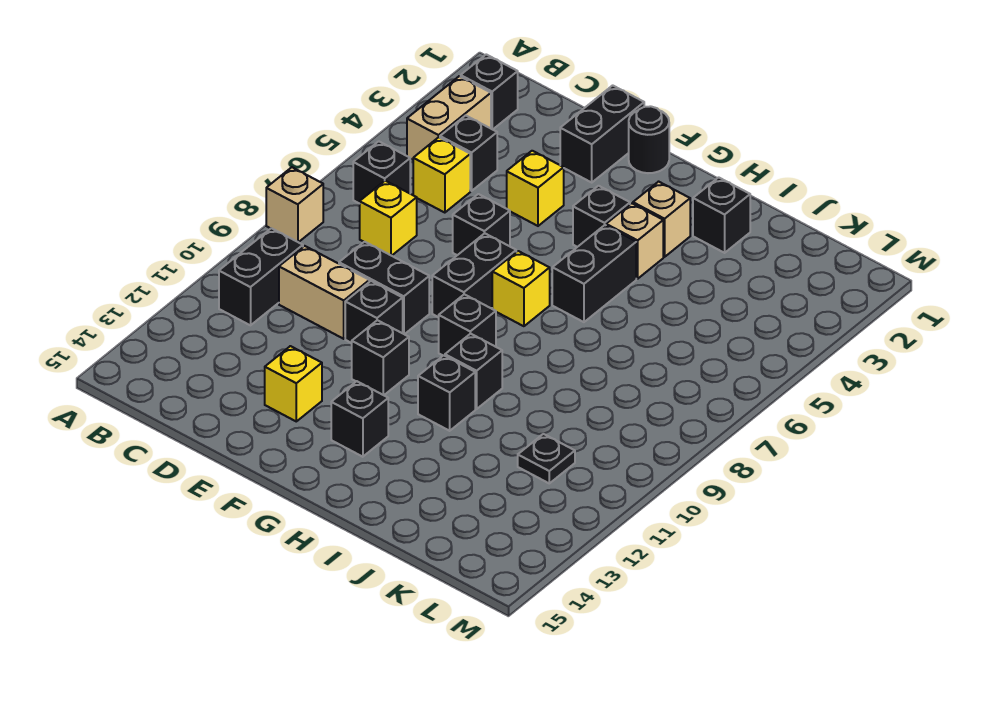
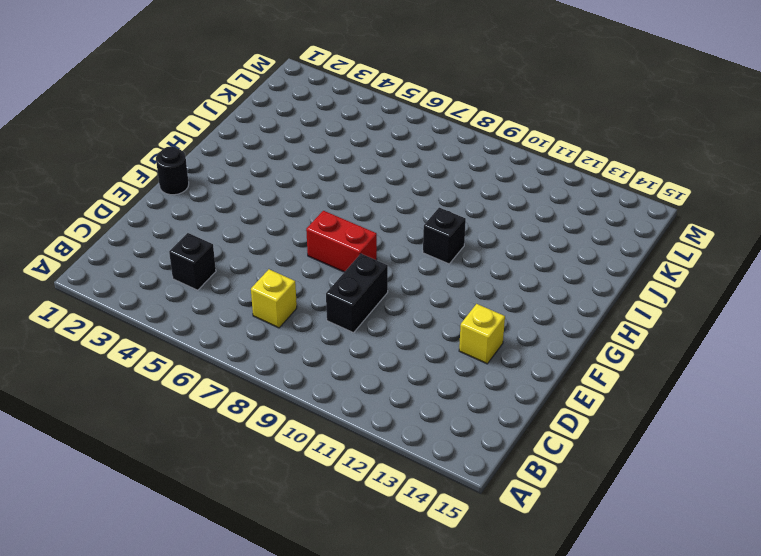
red brick F7:F8 level 1 -> black brick F7:F8 level 1
none -> tan brick A8 level 1
none -> black brick B2 level 1
none -> tan brick B3:B4 level 1

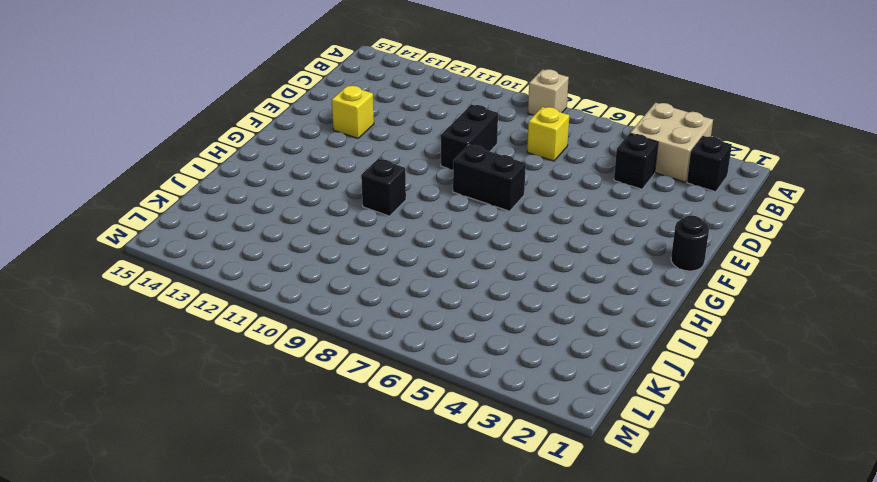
tan brick A3:B4 level 1 -> tan brick B3:B4 level 1
none -> black brick B6 level 1
none -> black brick B10:B11 level 1
none -> yellow brick C5 level 1

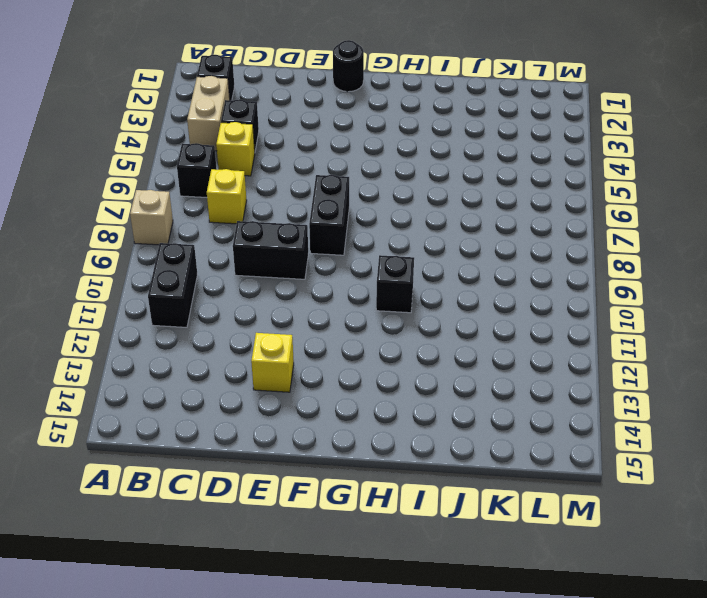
none -> tan brick C10:D10 level 1
none -> black brick E1:E2 level 1
none -> yellow brick E4 level 1

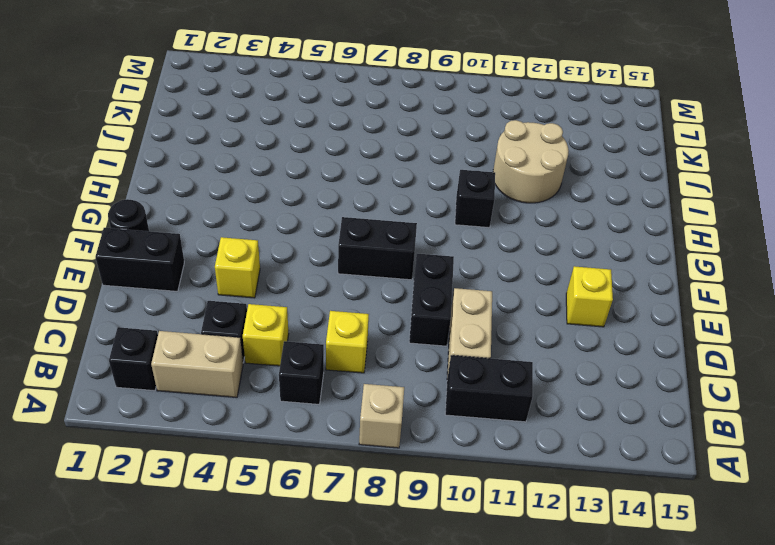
tan round brick I11:J12 level 1 -> none
none -> black brick E6 level 1
none -> black brick E10 level 1
none -> black brick F11 level 1

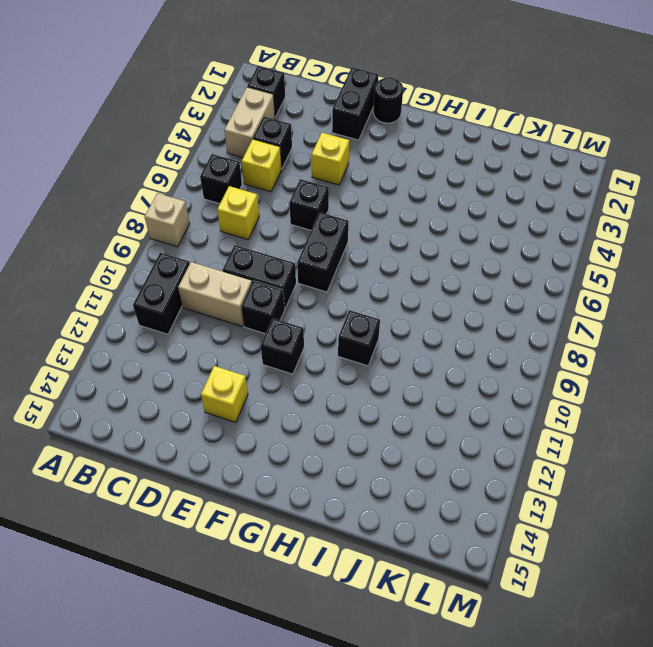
none -> black brick G4 level 1
none -> yellow brick G7 level 1
none -> black brick G9 level 1

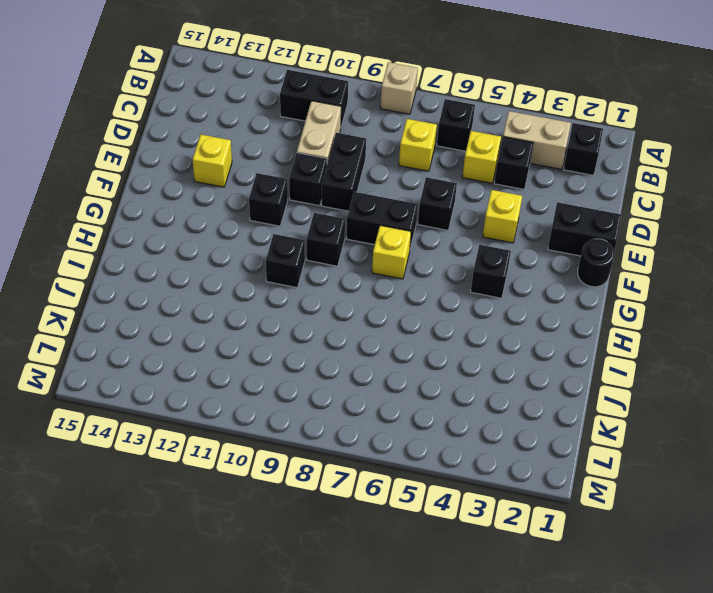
none -> black brick G13 level 1
none -> tan brick H3 level 1
none -> tan brick H4 level 1

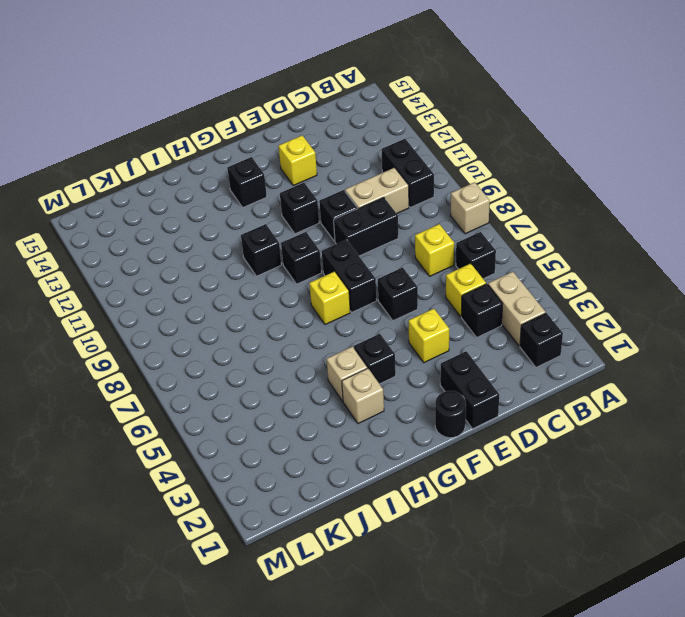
none -> black brick H5:H6 level 1
none -> black brick H11 level 1
none -> black brick I2 level 1

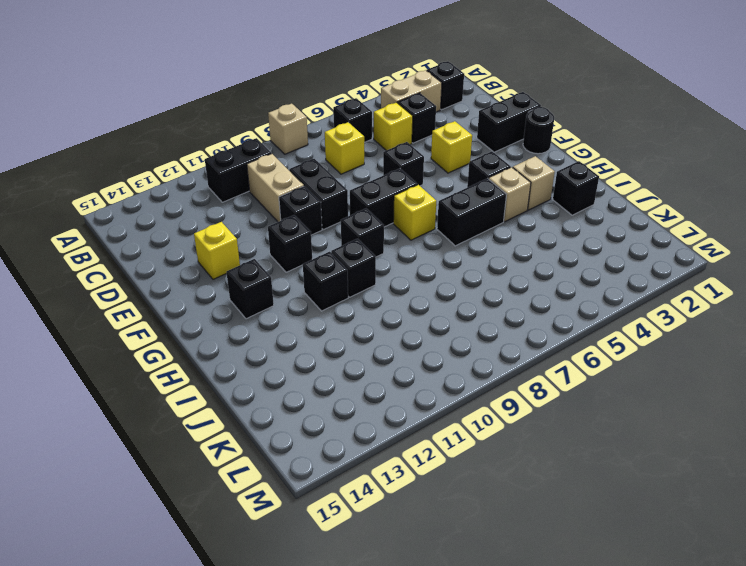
none -> black plate K11 level 1

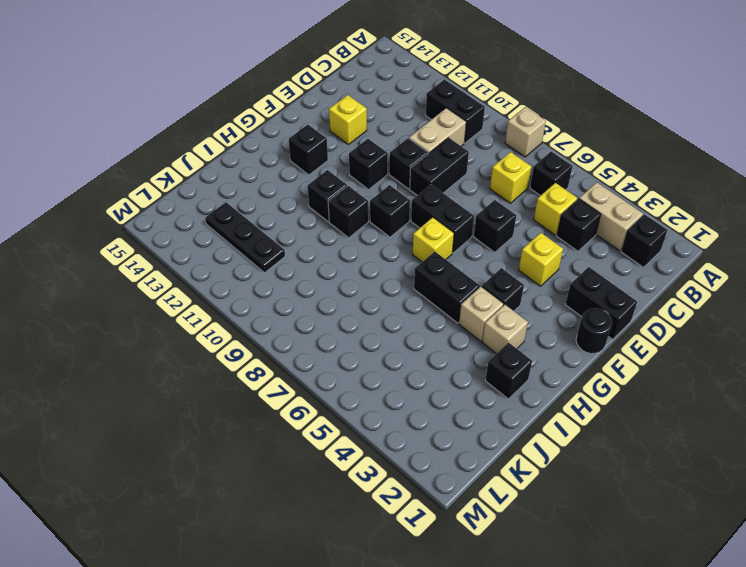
black plate K11:K13 level 1 -> black plate K11 level 1

